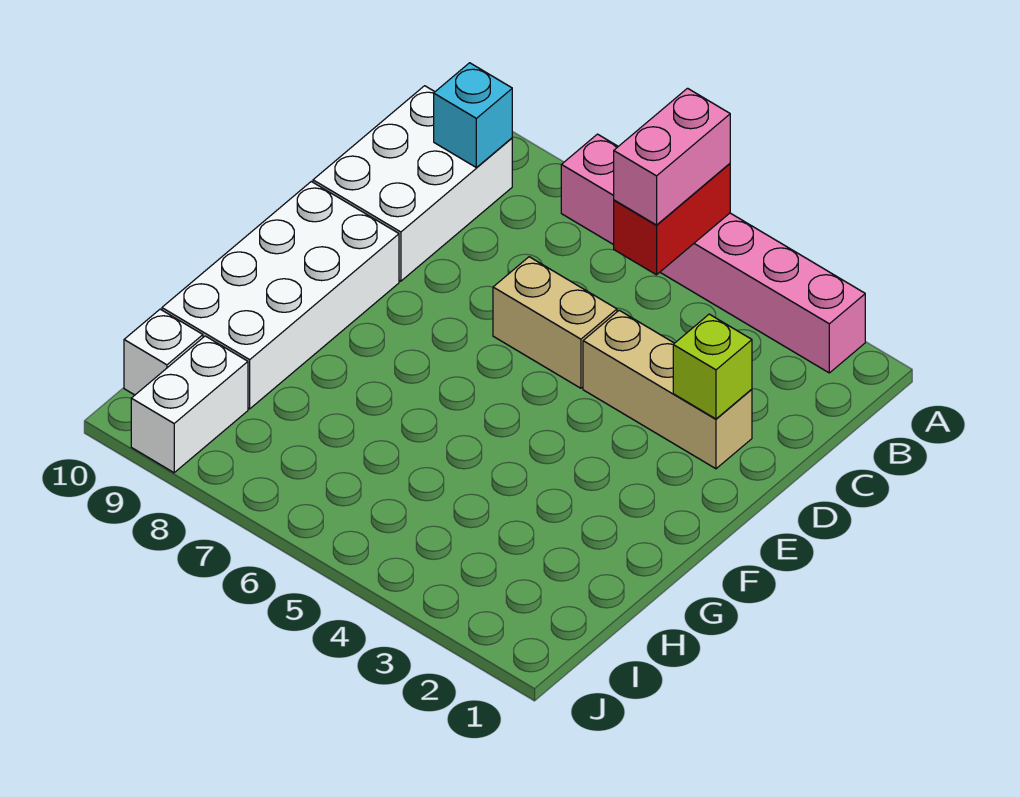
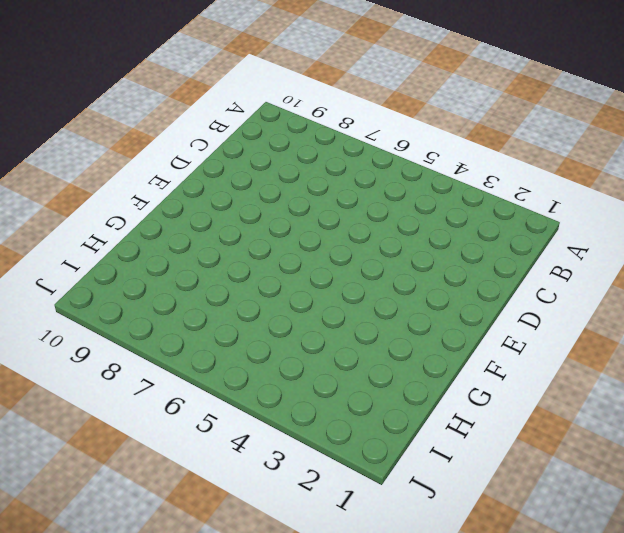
none -> pink brick A2:A7 level 1
none -> white brick B9:D10 level 1

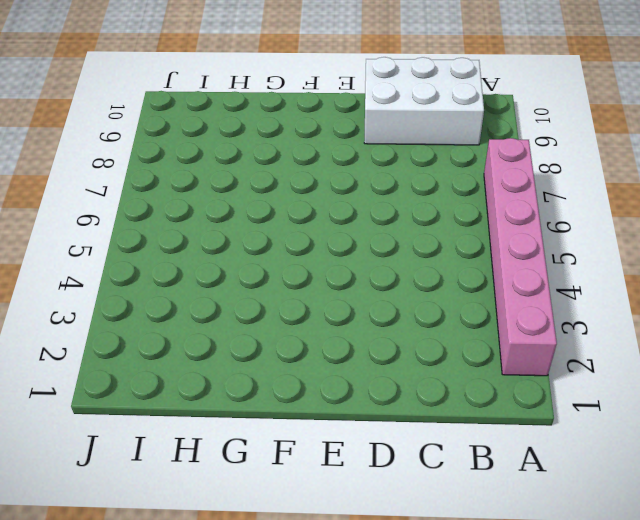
none -> tan brick D2:D4 level 1
none -> tan brick D5:D6 level 1

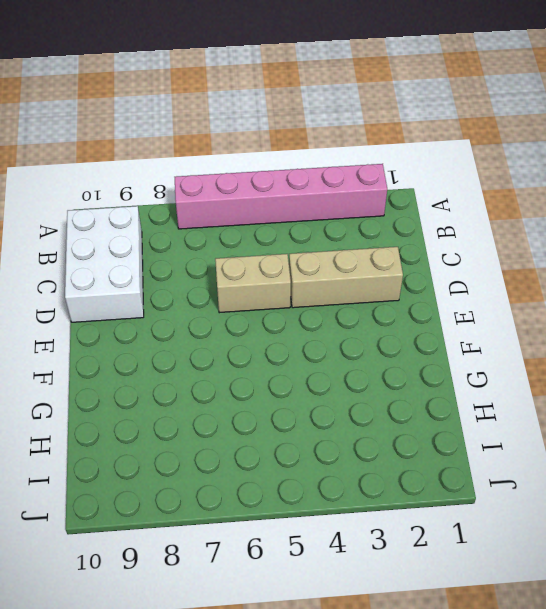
none -> white brick E9:H10 level 1
none -> white brick I9:J9 level 1

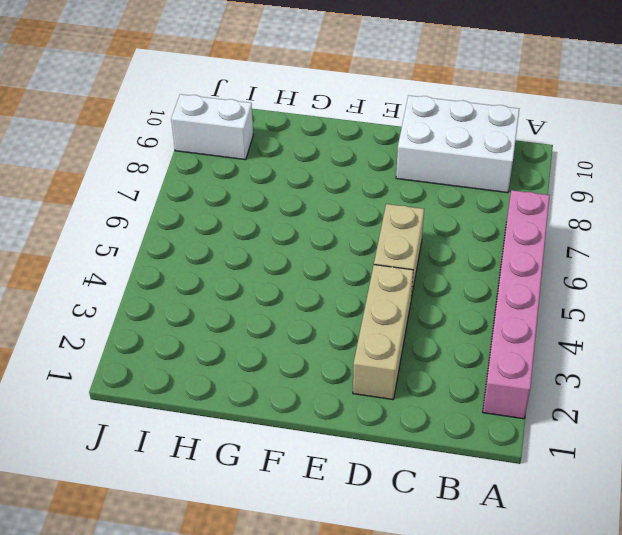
none -> white brick E9:H10 level 1
none -> white brick I10 level 1

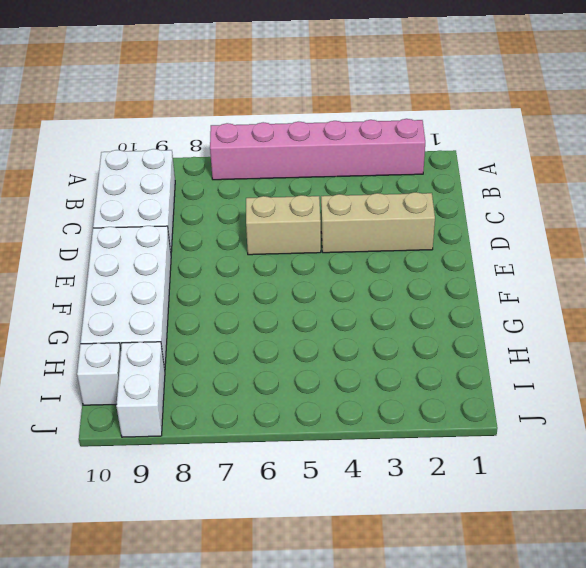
none -> red brick A5:B5 level 2
none -> cyan brick B9 level 2

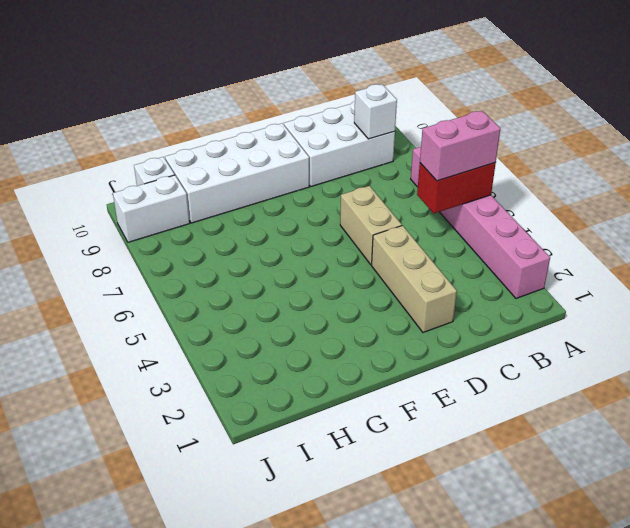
white brick B9 level 2 -> cyan brick B9 level 2
none -> lime brick D2 level 2

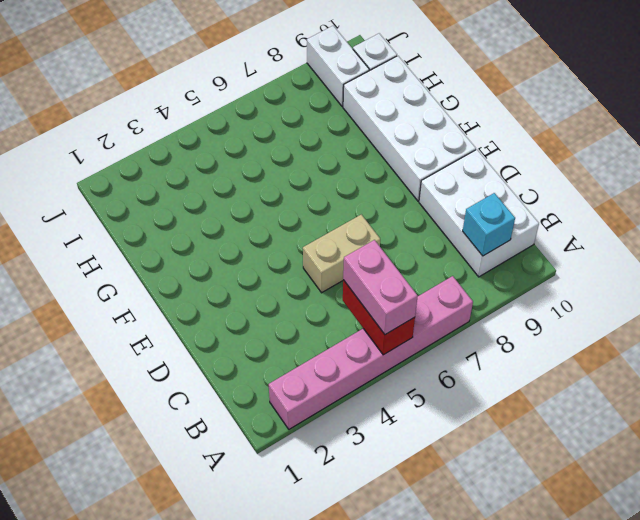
none -> tan brick D2:D4 level 1
none -> lime brick D2 level 2

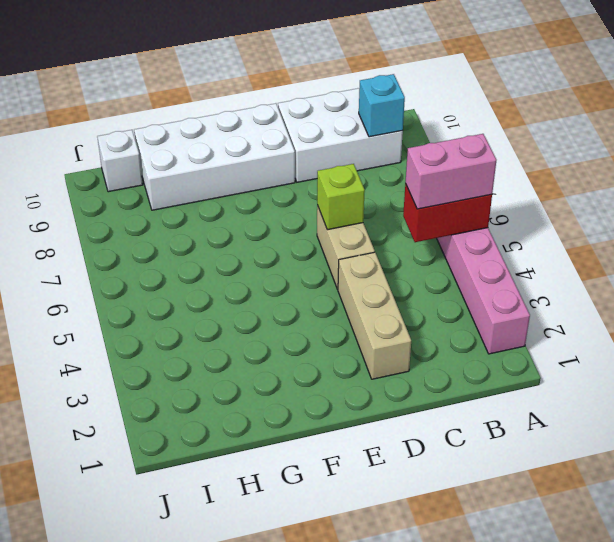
lime brick D6 level 2 -> lime brick D2 level 2
none -> white brick I9:J9 level 1

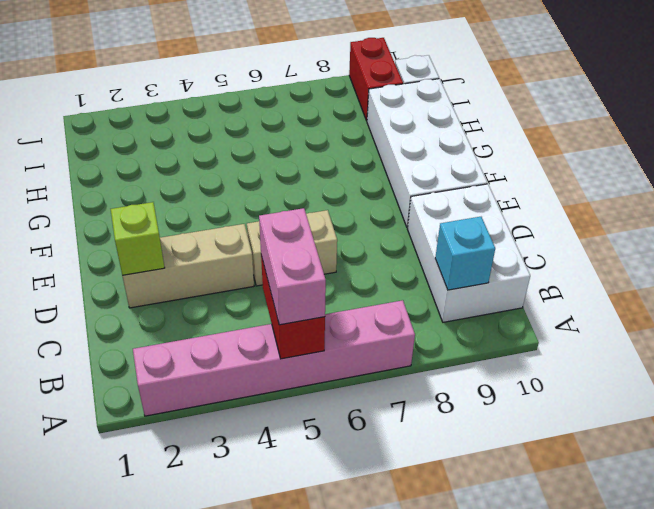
red brick I9:J9 level 1 -> white brick I9:J9 level 1

